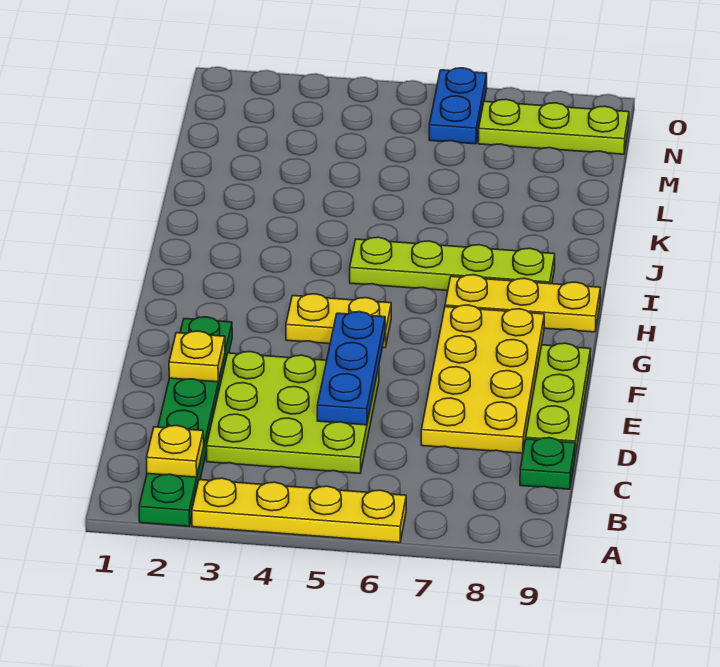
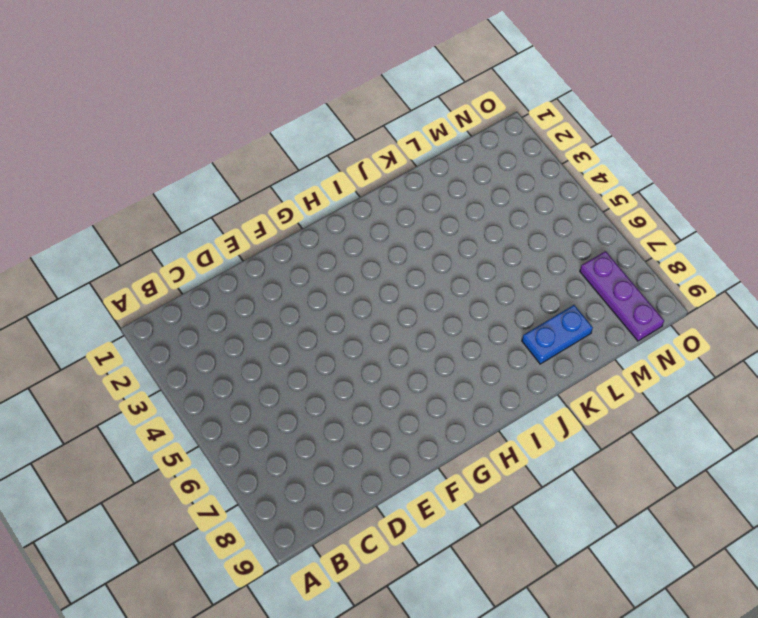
blue plate K8:L8 level 1 -> blue plate N6:O6 level 1
purple plate N7:N9 level 1 -> lime plate N7:N9 level 1
none -> green plate A2:F2 level 1
none -> yellow plate A3:A6 level 1
none -> lime plate C3:E5 level 1

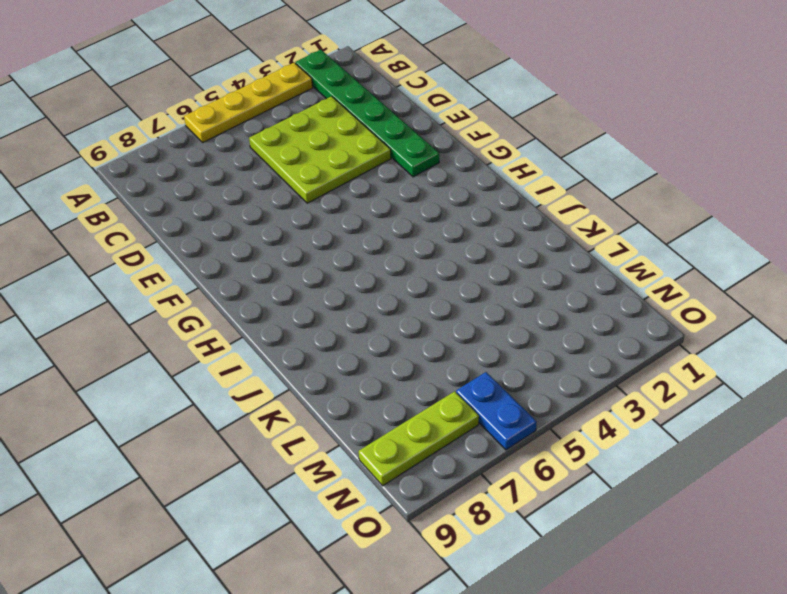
none -> green plate C9 level 1
none -> yellow plate D7:G8 level 1
none -> lime plate D9:F9 level 1

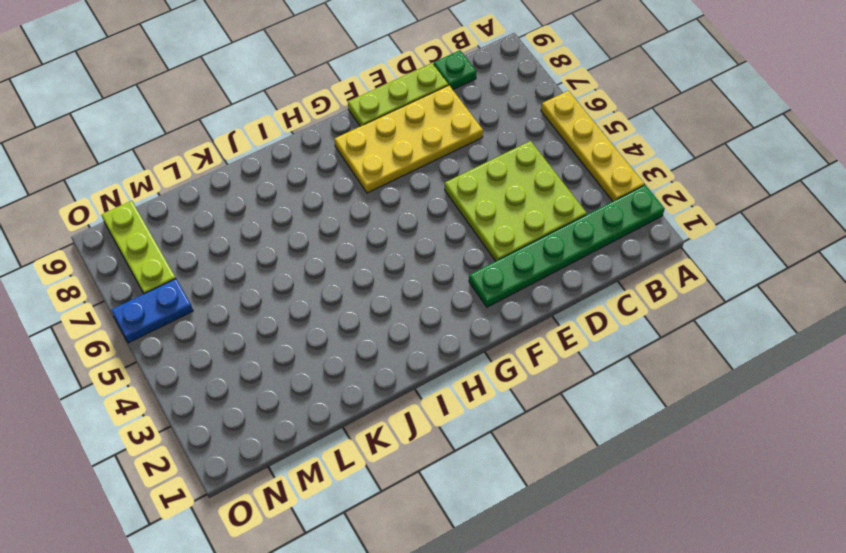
none -> yellow plate G4:G5 level 1
none -> yellow plate H7:H9 level 1
none -> lime plate I5:I8 level 1

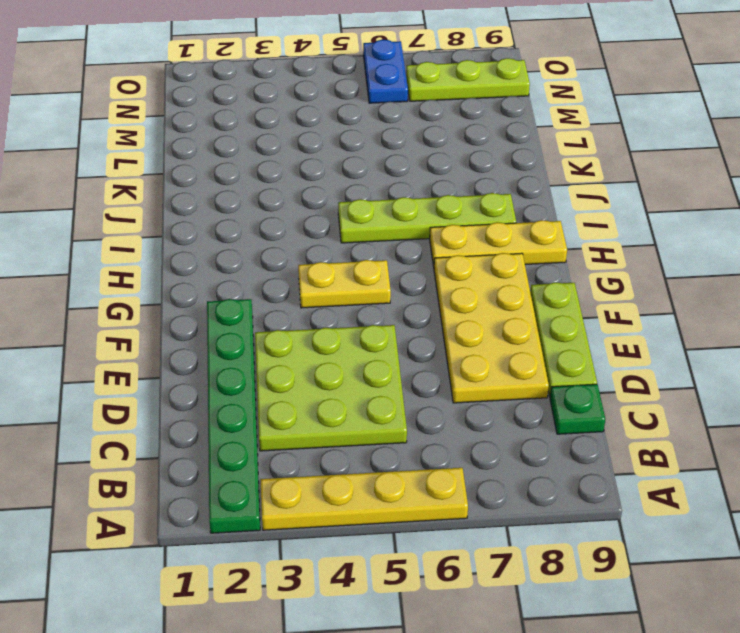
none -> yellow plate B2 level 2
none -> blue plate D5:F5 level 2
none -> yellow plate E2 level 2

